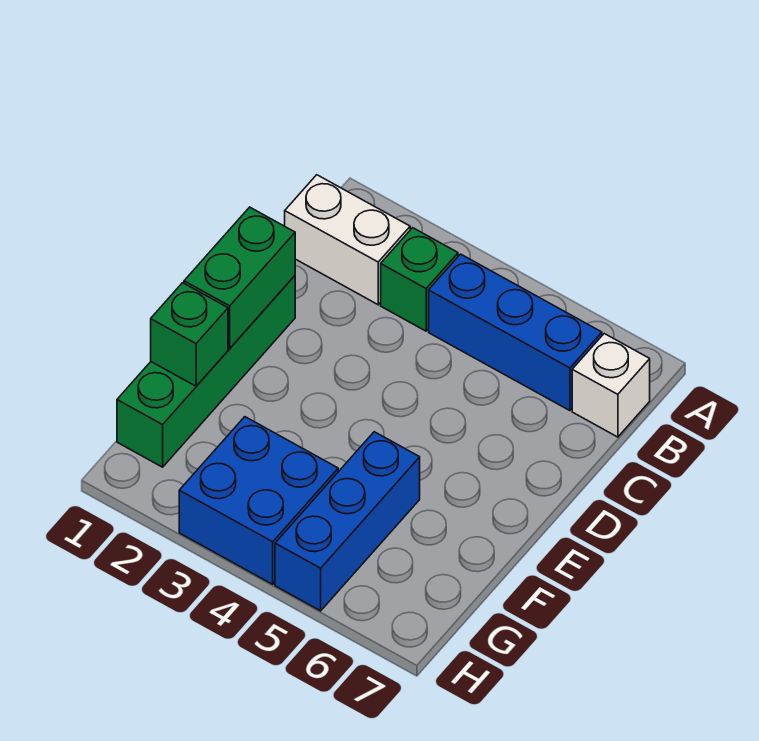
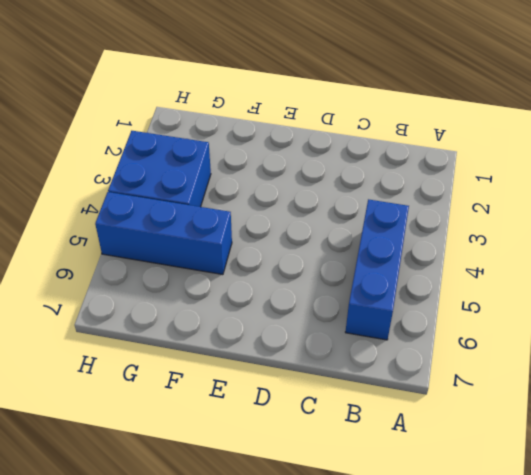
none -> white brick B1:B2 level 1
none -> green brick B3 level 1

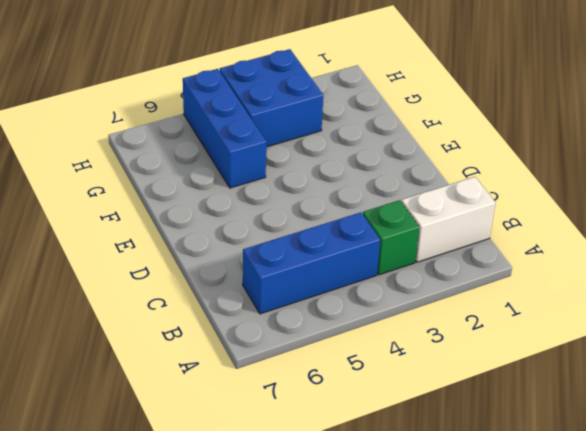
none -> white brick B7 level 1
none -> green brick D1:G1 level 1

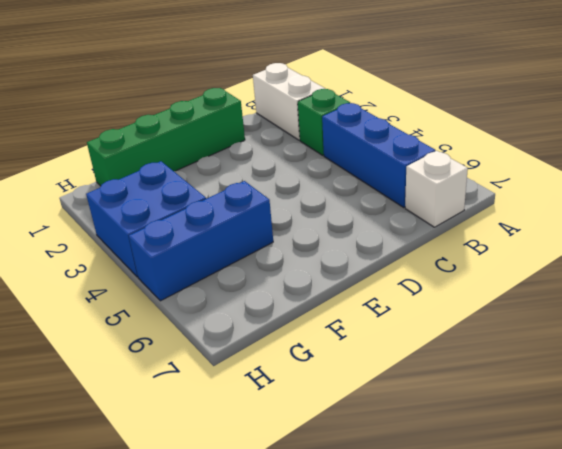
none -> green brick D1:E1 level 2
none -> green brick F1 level 2

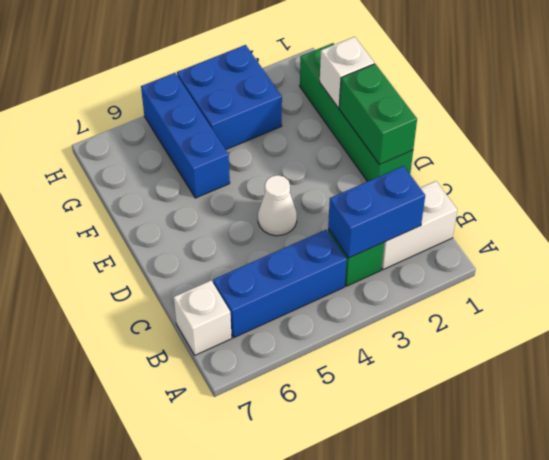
blue brick B2:B3 level 2 -> none
white cone D4 level 1 -> none
white brick F1 level 2 -> green brick F1 level 2

